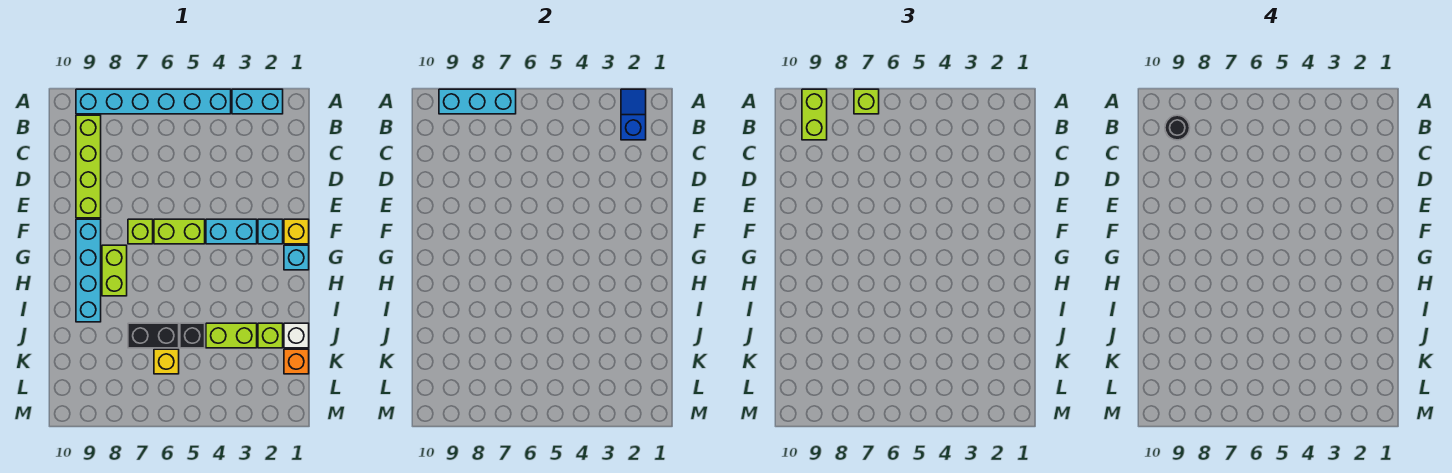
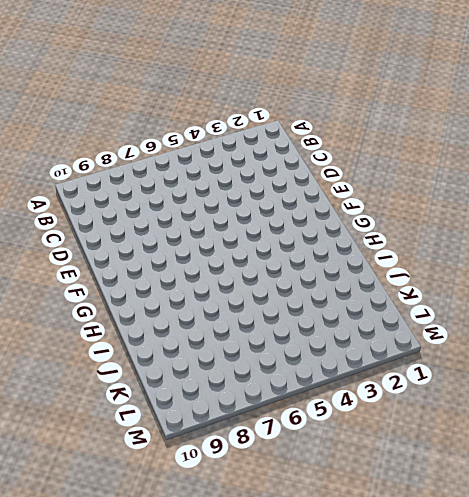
none -> cyan brick A2:A3 level 1
none -> cyan brick A4:A9 level 1
none -> lime brick B9:E9 level 1

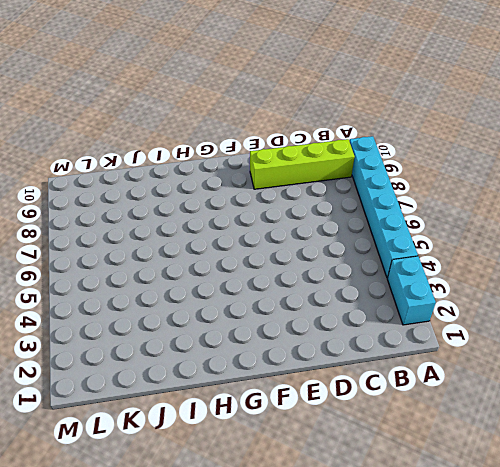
none -> yellow brick F1 level 1
none -> cyan brick F2 level 1
none -> cyan brick F3:F4 level 1

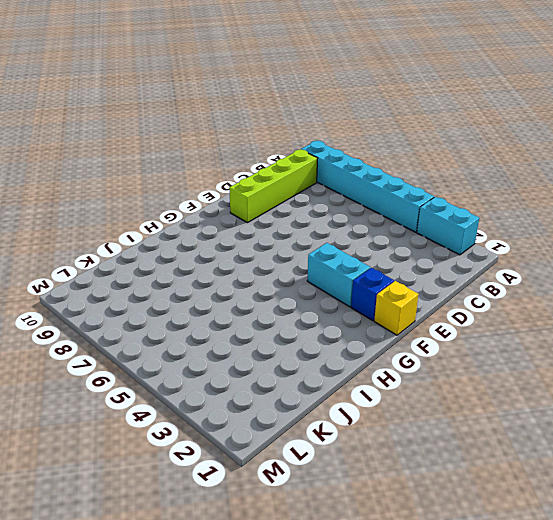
blue brick F2 level 1 -> cyan brick F2 level 1
none -> lime brick F5:F6 level 1
none -> lime brick F7 level 1
none -> cyan brick F9:I9 level 1

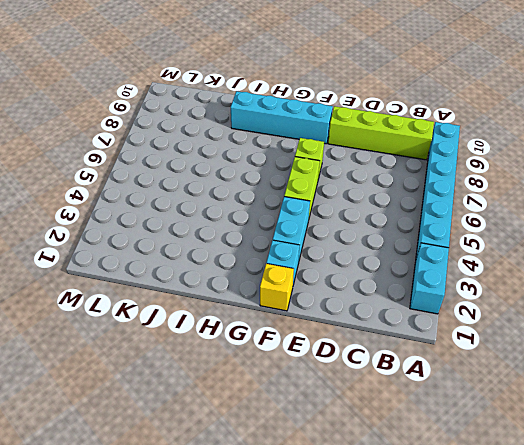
none -> cyan brick G1 level 1
none -> lime brick G8:H8 level 1
none -> white brick J1 level 1

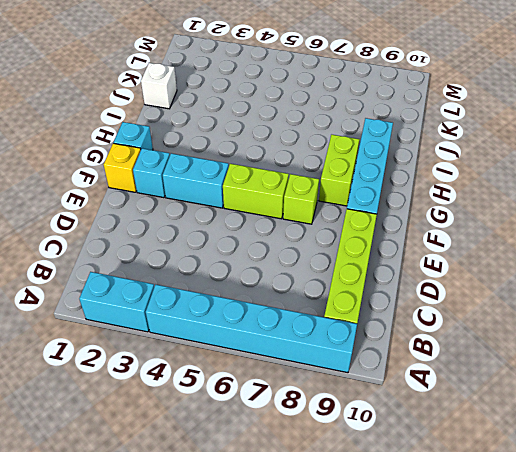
none -> lime brick J2 level 1
none -> lime brick J3:J4 level 1
none -> black brick J5 level 1

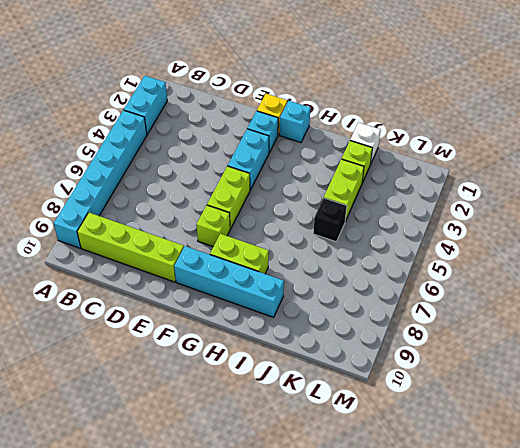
none -> black brick J6:J7 level 1
none -> orange brick K1 level 1
none -> yellow brick K6 level 1

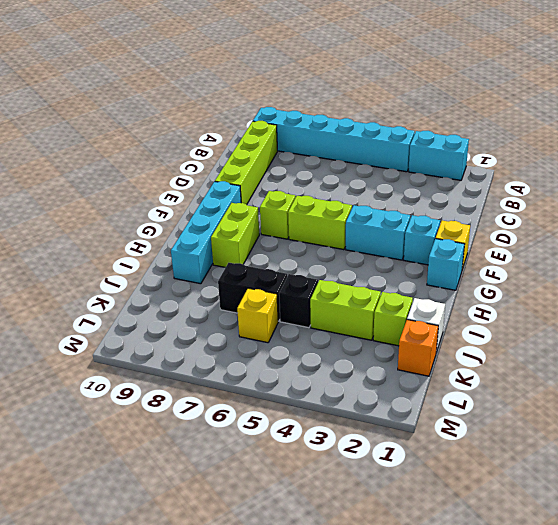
none -> blue slope A2:B2 level 2 top B
none -> cyan brick A7:A9 level 2
none -> lime brick A7 level 3

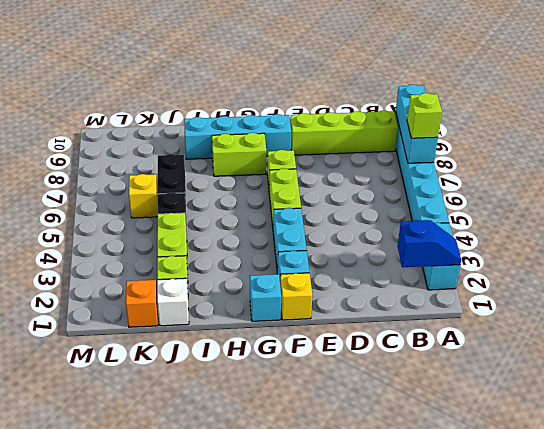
none -> lime brick A9:B9 level 3
none -> black round brick B9 level 4

